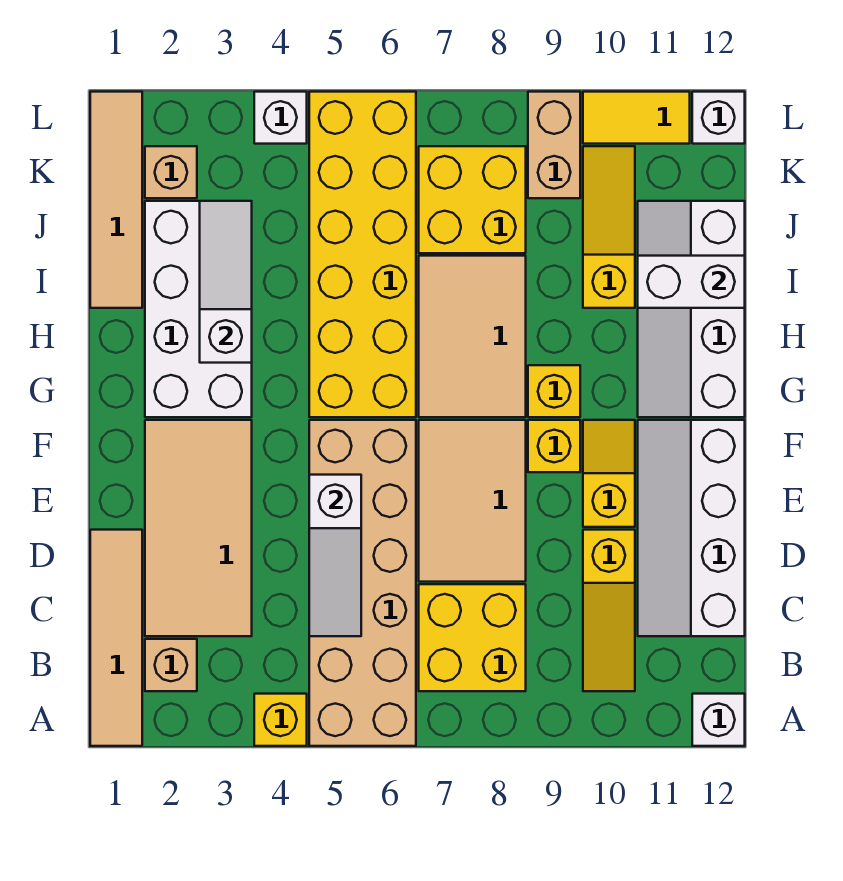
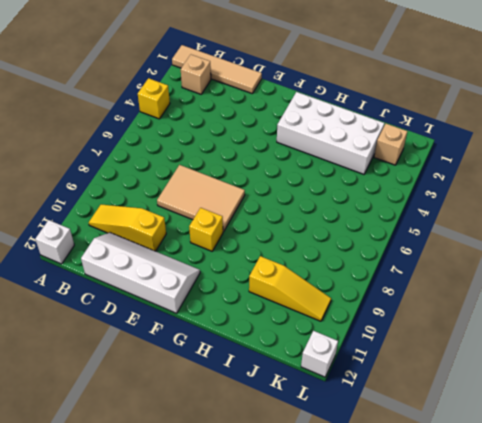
none -> tan brick A5:F6 level 1
none -> yellow brick B7:C8 level 1
none -> tan tile C2:F3 level 1

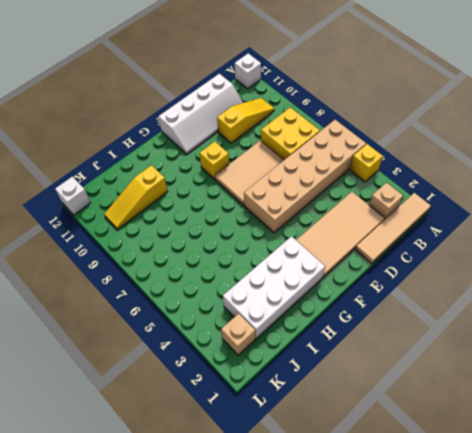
none -> yellow slope E10:F10 level 1 top E
none -> yellow brick G5:L6 level 1
none -> tan tile G7:I8 level 1

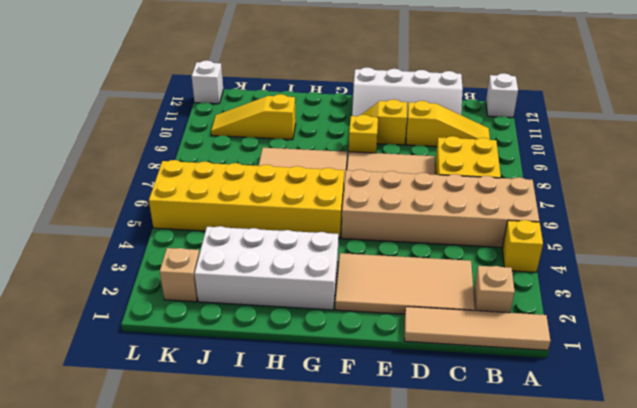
none -> yellow brick G9 level 1
none -> white slope G11:J12 level 1 top 12
none -> tan tile I1:L1 level 1

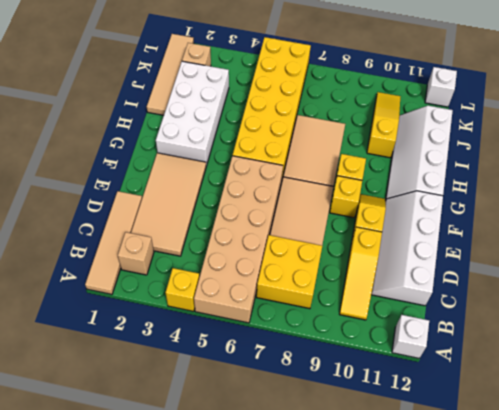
none -> yellow brick J7:K8 level 1
none -> tan brick K9:L9 level 1
none -> white brick L4 level 1

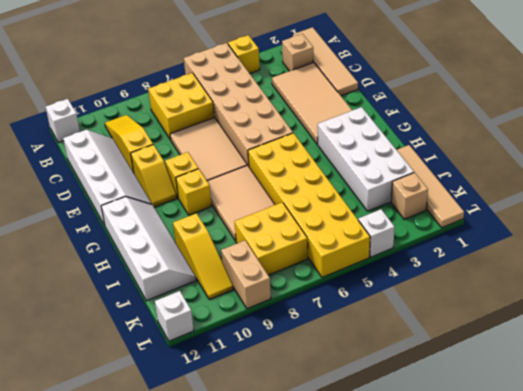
none -> yellow tile L10:L11 level 1
none -> white slope C5:E5 level 2 top E
none -> white slope H3:J3 level 2 top H

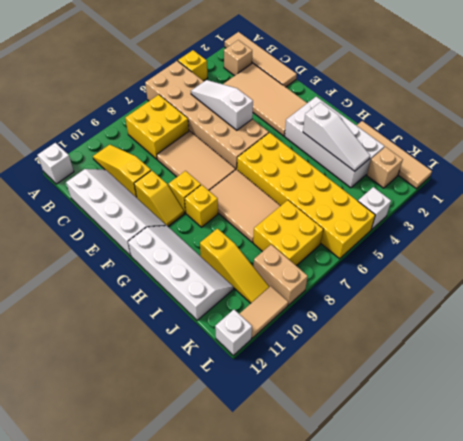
tan tile L10:L11 level 1 -> yellow tile L10:L11 level 1
none -> white brick I11:I12 level 2

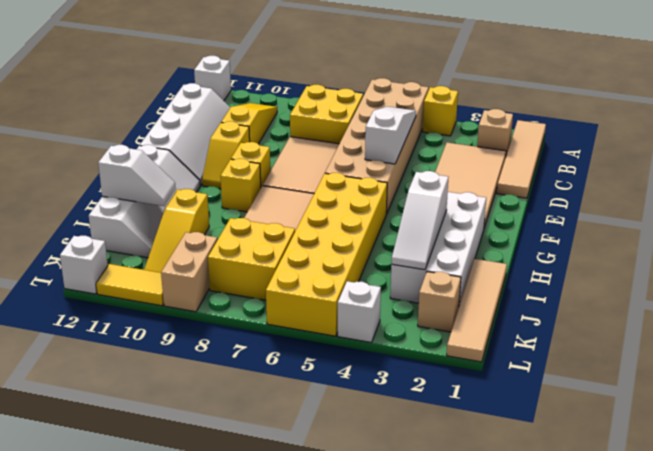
white slope I11:I12 level 2 top 12 -> white brick I11:I12 level 2

